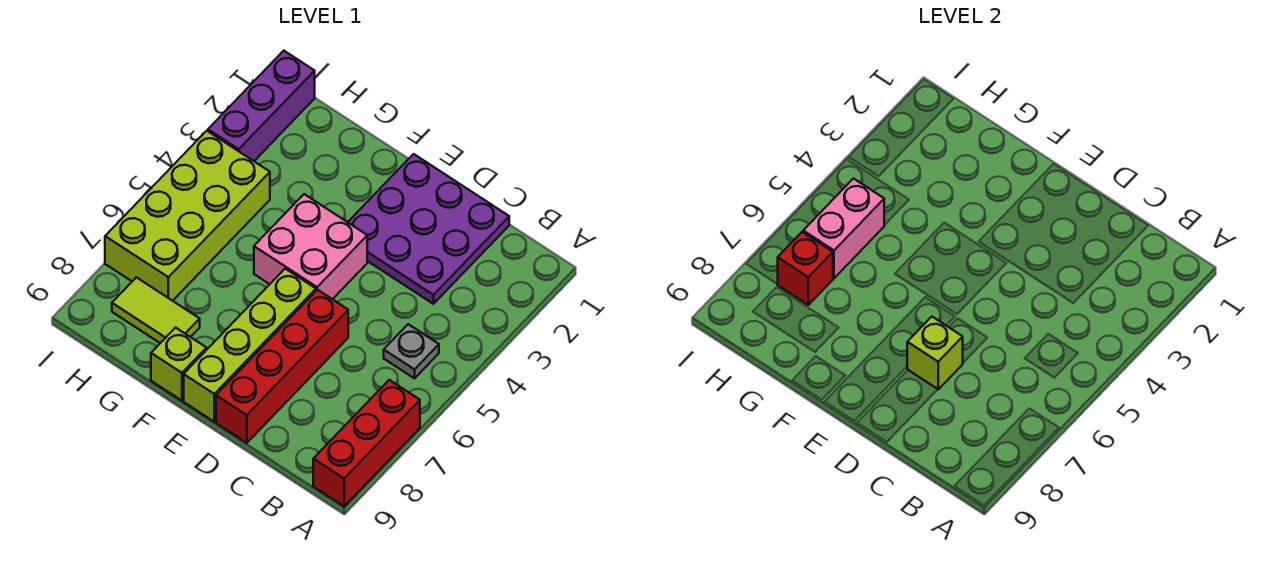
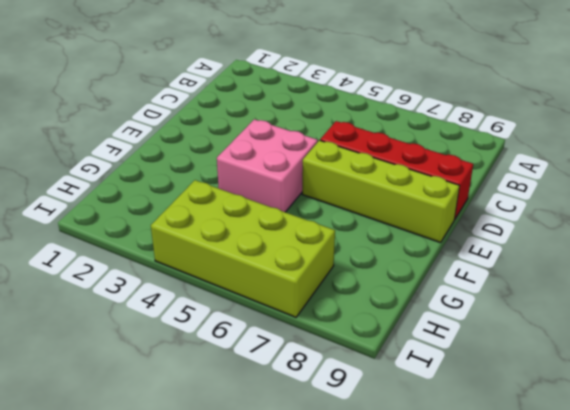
none -> red brick A7:A9 level 1
none -> grey plate B5 level 1
none -> purple plate C1:E3 level 1

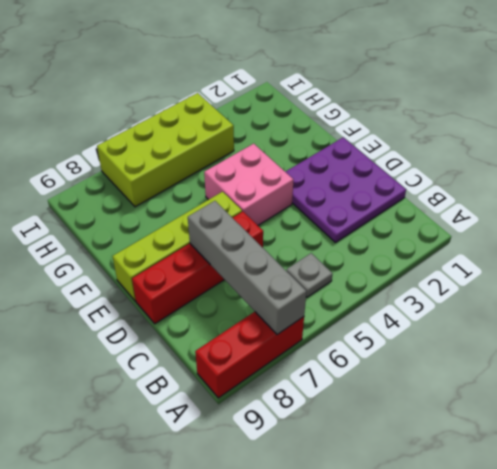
grey brick A7:D7 level 2 -> lime brick D7 level 2
none -> lime brick F9 level 1
none -> lime tile G8:H8 level 1
none -> purple brick I1:I3 level 1

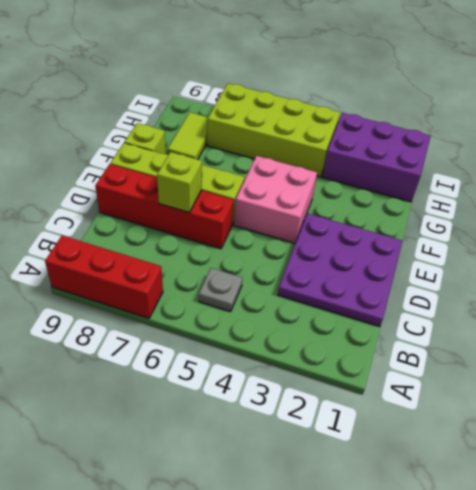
purple brick H1:I3 level 1 -> purple brick I1:I3 level 1
none -> pink brick H5:H6 level 2
none -> red brick H7 level 2

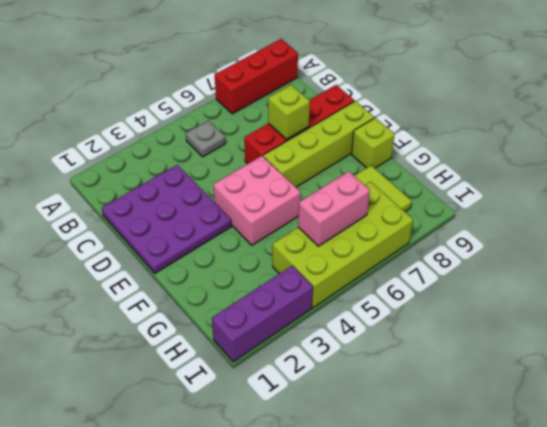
none -> red brick H7 level 2

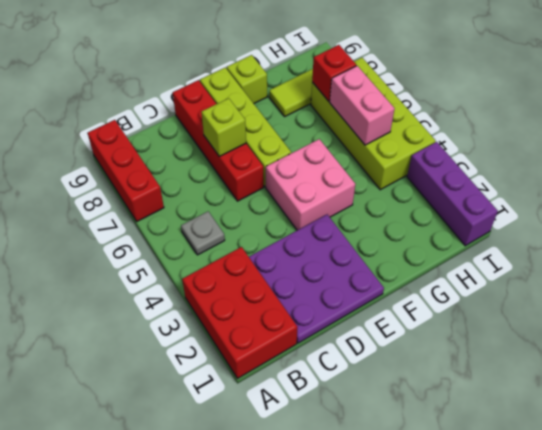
red brick A1:B3 level 1 -> none

